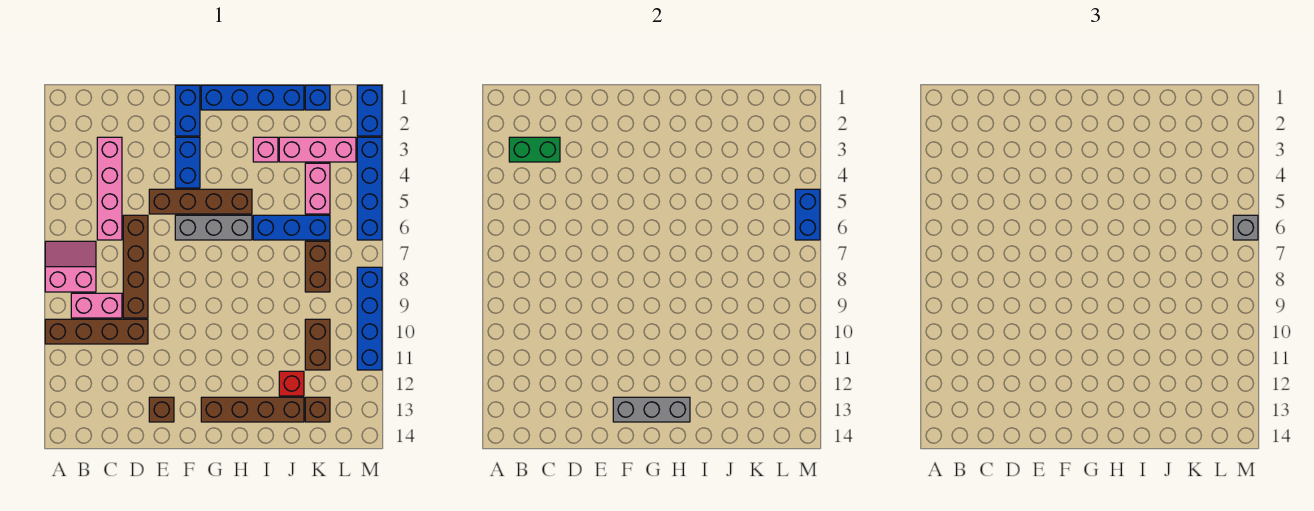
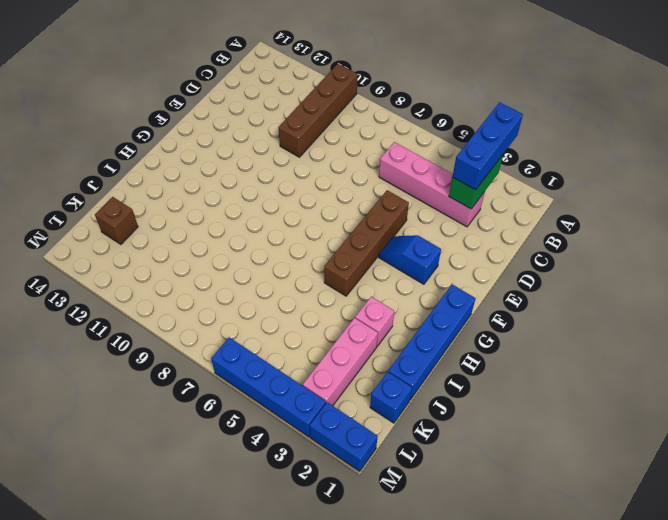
blue brick A3:C3 level 3 -> blue brick I6:K6 level 1
blue slope F3:F4 level 1 top 3 -> blue brick F3:F4 level 1
none -> pink slope A7:B8 level 1 top 8
none -> pink brick B9:C9 level 1
none -> brown brick D6:D9 level 1

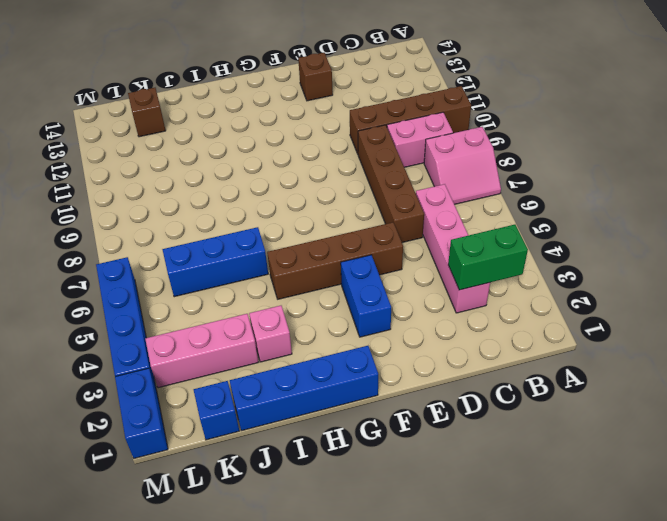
none -> blue brick F1:F2 level 1
none -> grey brick F6:H6 level 1
none -> brown brick G13:J13 level 1

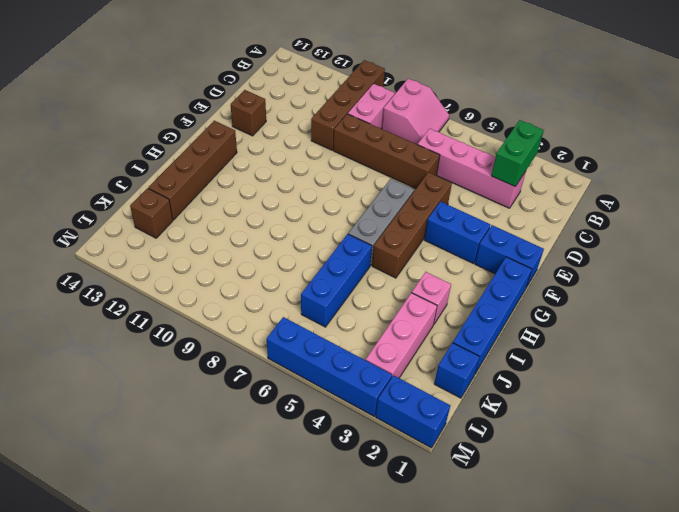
none -> red brick J12 level 1
none -> pink brick K4:K5 level 1
none -> brown brick K7:K8 level 1

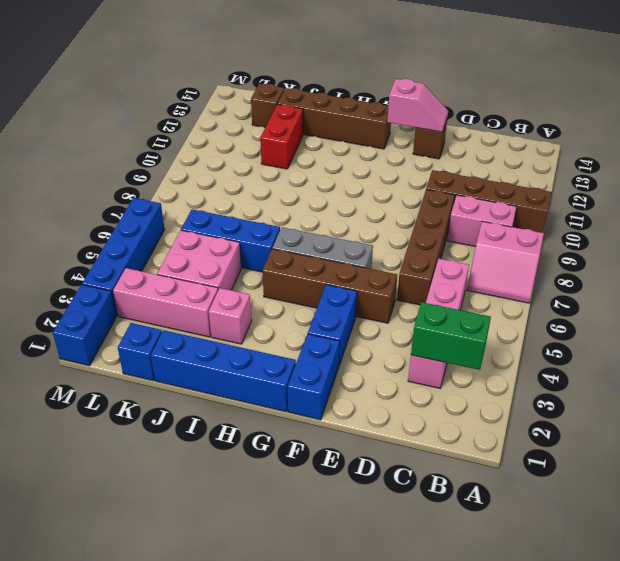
pink slope E13:F13 level 2 top F -> grey brick F13:H13 level 2
pink brick J4:K5 level 1 -> pink brick K4:K5 level 1
red brick J11:J12 level 1 -> red brick J12 level 1
none -> brown brick K7:K8 level 1
none -> brown brick K10:K11 level 1
none -> blue brick M8:M11 level 1

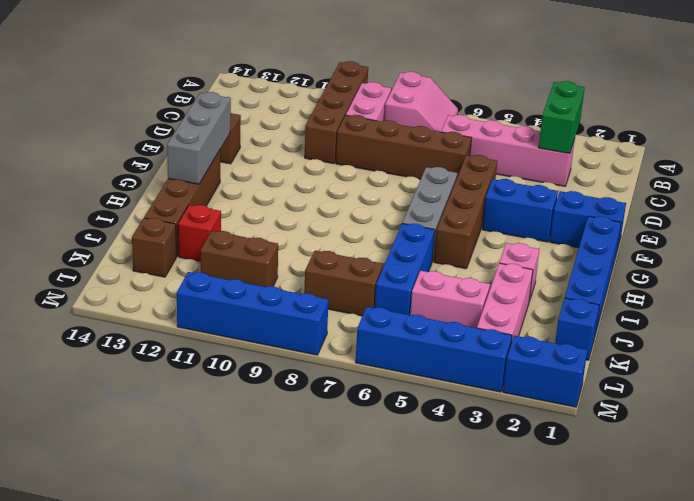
none -> blue brick M5:M6 level 2
none -> grey brick M6 level 3

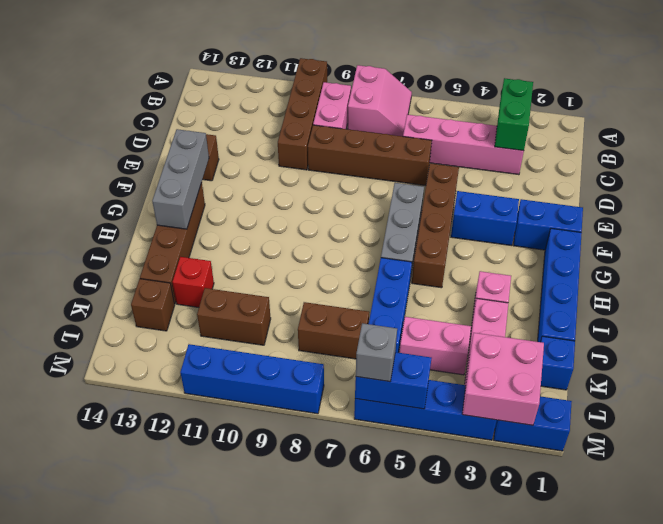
pink brick L2:M3 level 2 -> none

